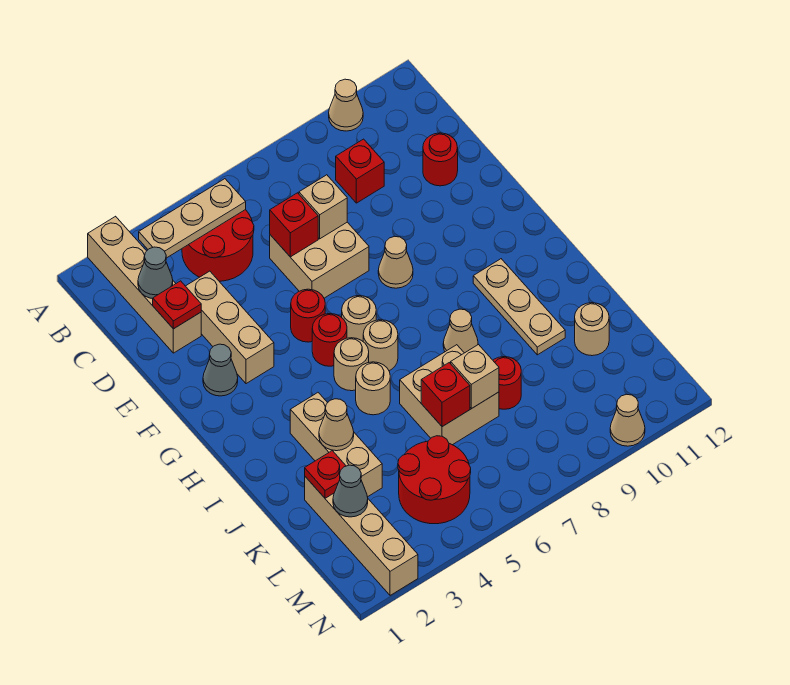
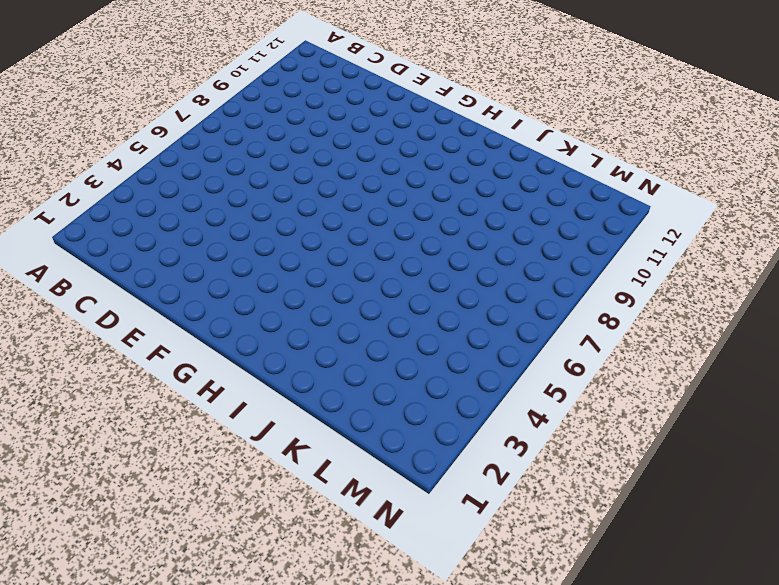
none -> tan brick A2:D2 level 1
none -> tan cone A10 level 1
none -> red round brick B4:C5 level 1
none -> red brick C9 level 1

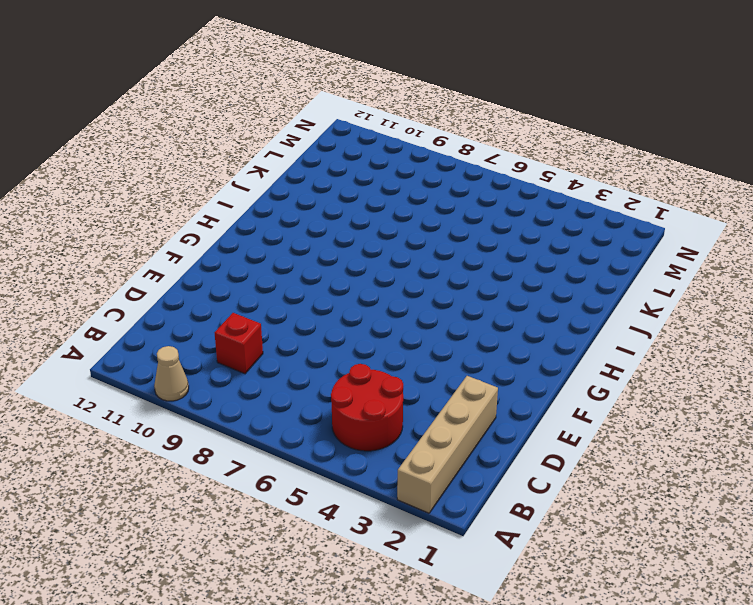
none -> tan brick D3:F3 level 1
none -> tan brick D6:E7 level 1
none -> red round brick D11 level 1
none -> grey cone F2 level 1

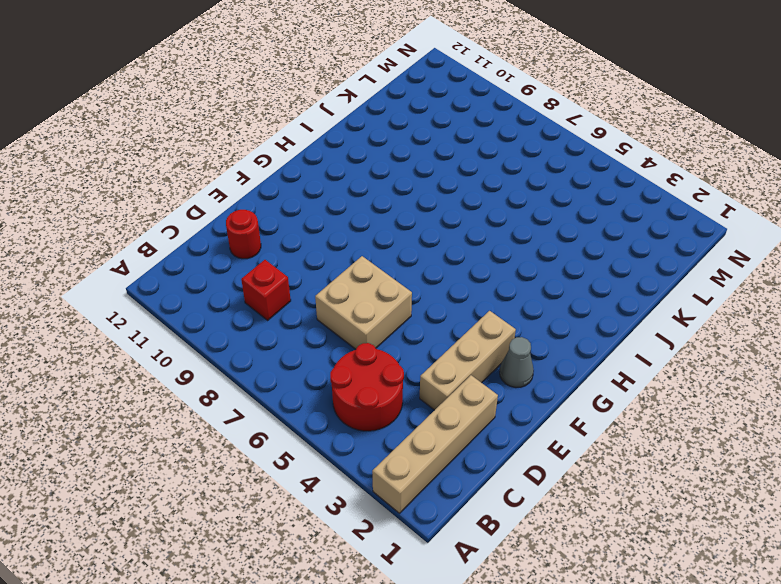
none -> tan cone A10 level 1
none -> red round brick F5 level 1
none -> tan cone F8 level 1
none -> red round brick G5 level 1

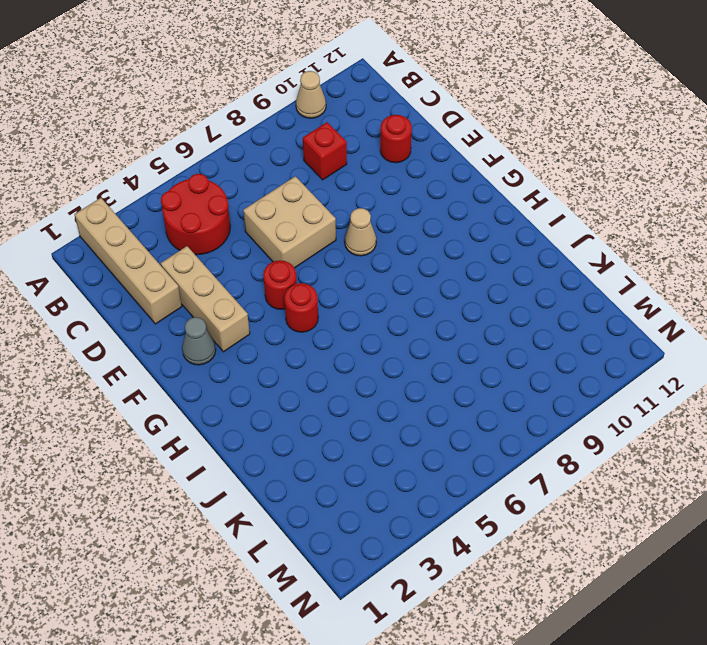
none -> tan round brick G6 level 1
none -> tan round brick H5 level 1
none -> tan round brick H6 level 1
none -> tan plate H10:J10 level 1

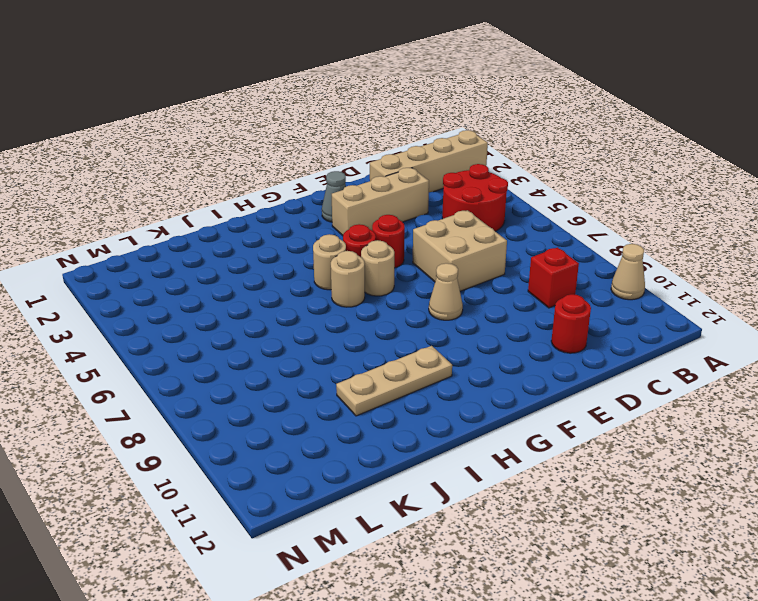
none -> tan brick I3:K3 level 1
none -> tan round brick I5 level 1
none -> tan cone I8 level 1
none -> tan brick J6:K7 level 1

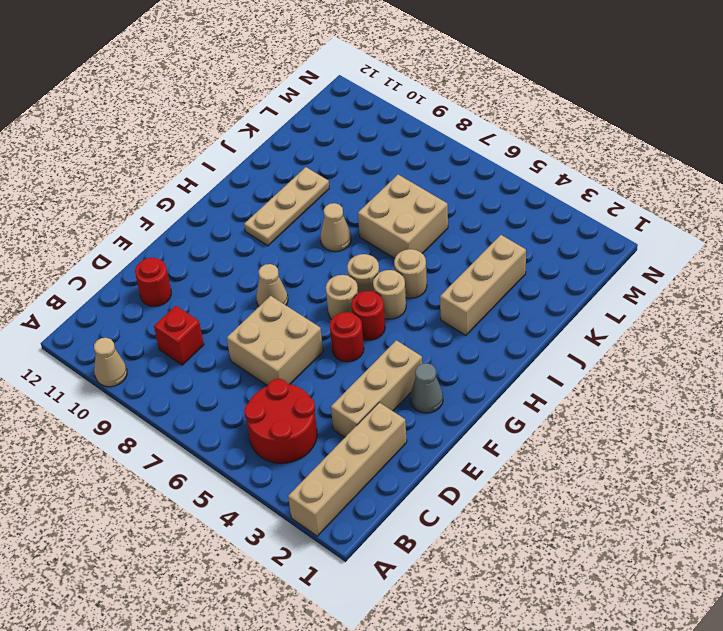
none -> tan brick K2:N2 level 1
none -> red round brick K8 level 1
none -> tan round brick K11 level 1
none -> red round brick L4:M5 level 1

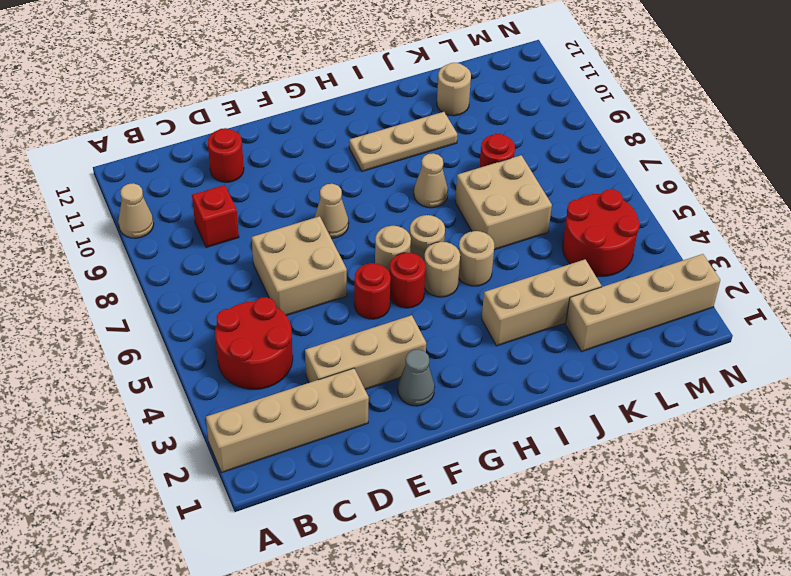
none -> tan cone N10 level 1
none -> tan plate B3:B5 level 2
none -> grey cone C2 level 2
none -> red plate D2 level 2

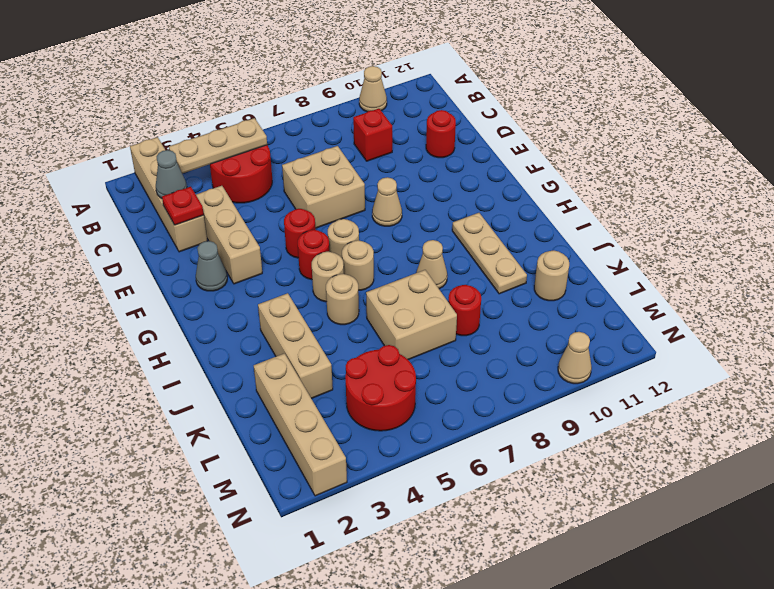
none -> red brick D6 level 2
none -> tan brick D7 level 2
none -> tan cone J3 level 2
none -> red plate K2 level 2

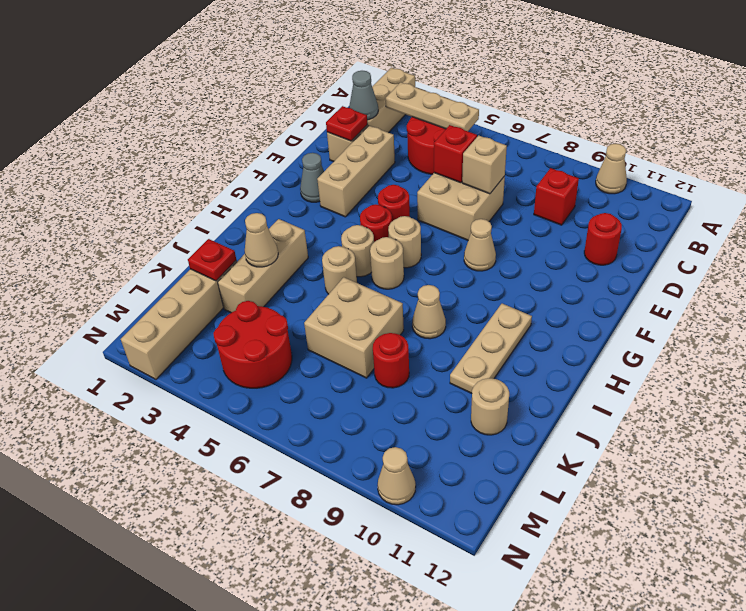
none -> red brick K6 level 2
none -> tan brick K7 level 2
none -> grey cone L2 level 2

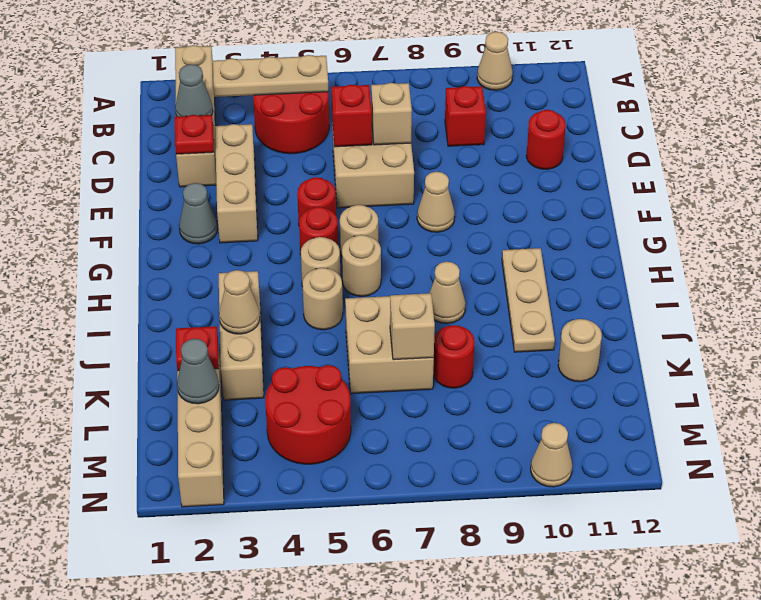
none -> red brick K6 level 2

